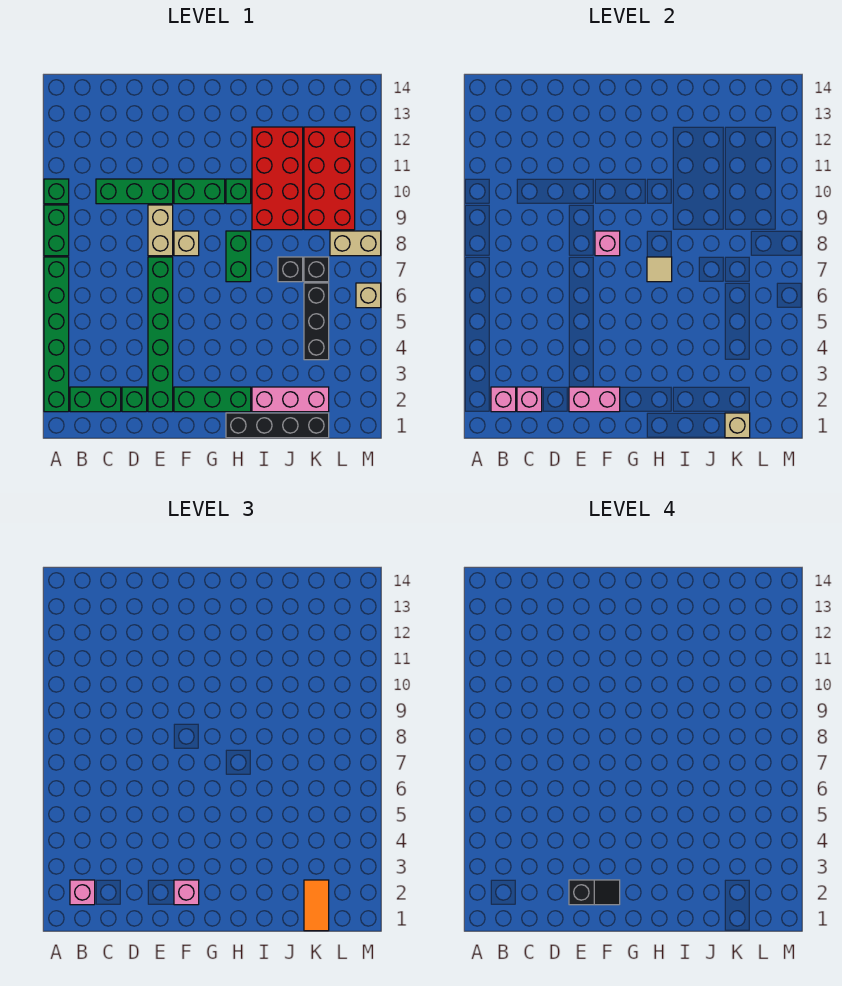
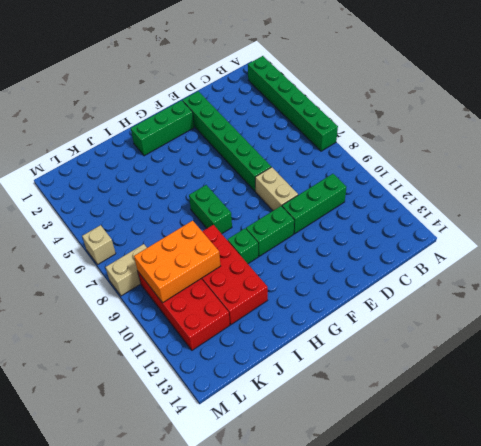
orange brick J9:L10 level 2 -> none
none -> green brick A8:A9 level 1
none -> green brick A10 level 1
none -> green brick B2:C2 level 1
none -> green brick D2 level 1

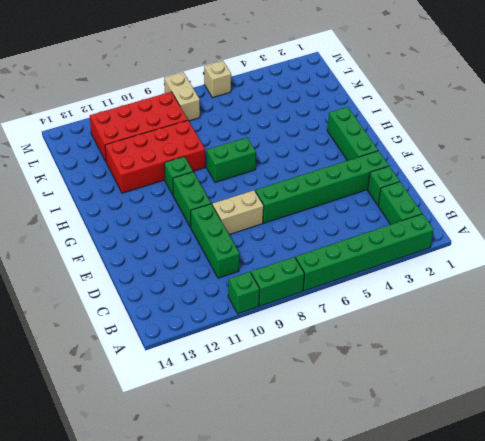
none -> tan brick F8 level 1
none -> black brick H1:K1 level 1
none -> pink brick I2:K2 level 1
none -> black brick J7 level 1

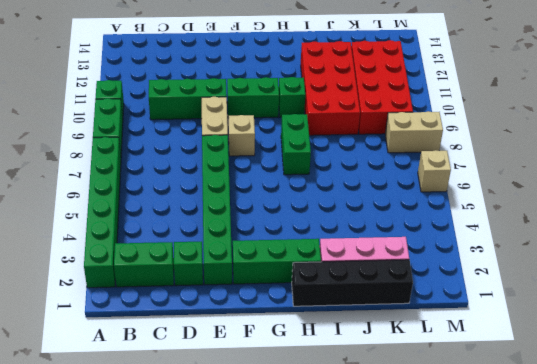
none -> black brick J7 level 1
none -> black brick K4:K6 level 1
none -> black brick K7 level 1
none -> pink brick B2 level 2

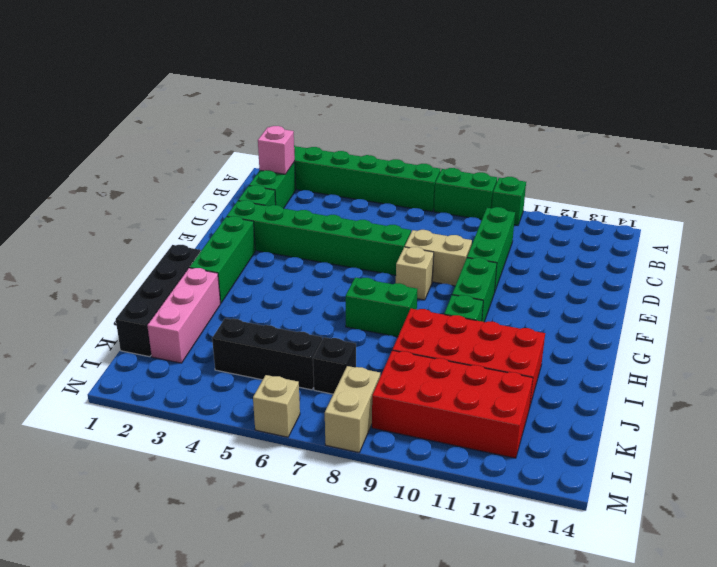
none -> black brick J7 level 1
none -> pink brick C2 level 2
none -> pink brick E2:F2 level 2
none -> pink brick F8 level 2

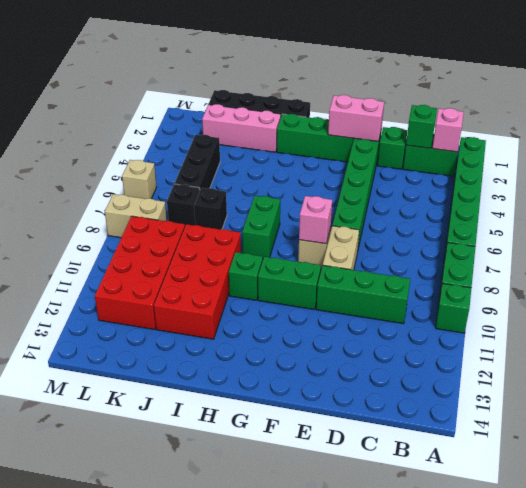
green brick C2 level 2 -> pink brick C2 level 2
none -> tan tile H7 level 2
none -> tan brick K1 level 2
none -> pink brick B2 level 3
none -> pink brick F2 level 3

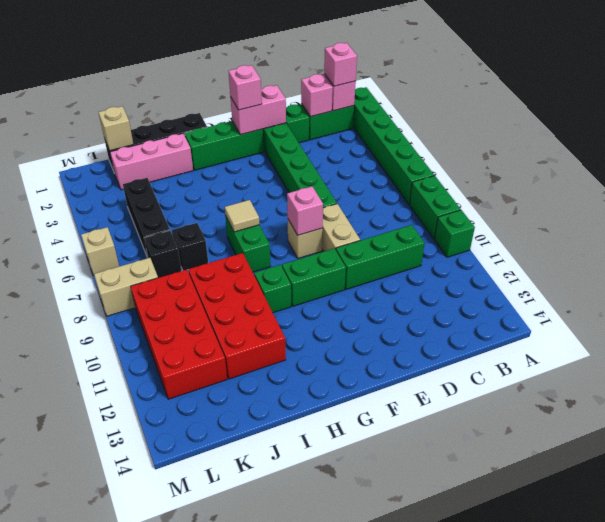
none -> orange tile K1:K2 level 3
none -> black slope E2:F2 level 4 top E

